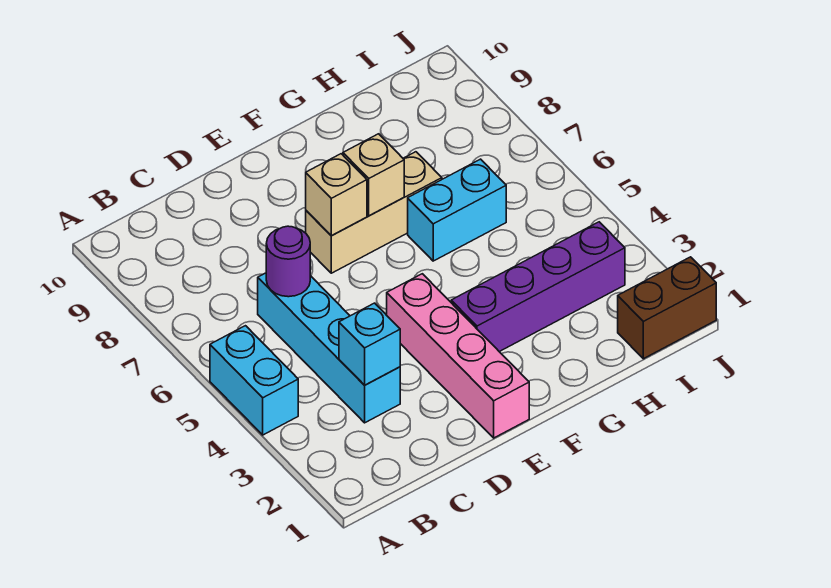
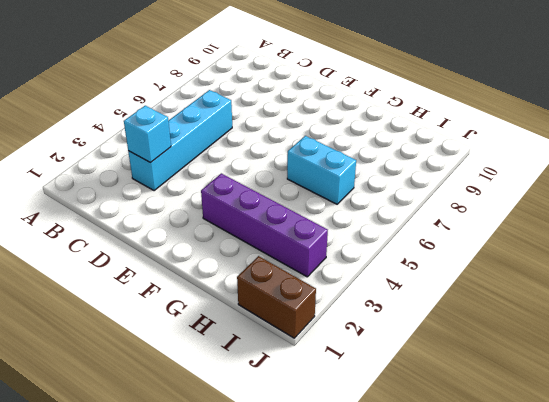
none -> cyan brick A4:A5 level 1
none -> pink brick E1:E4 level 1

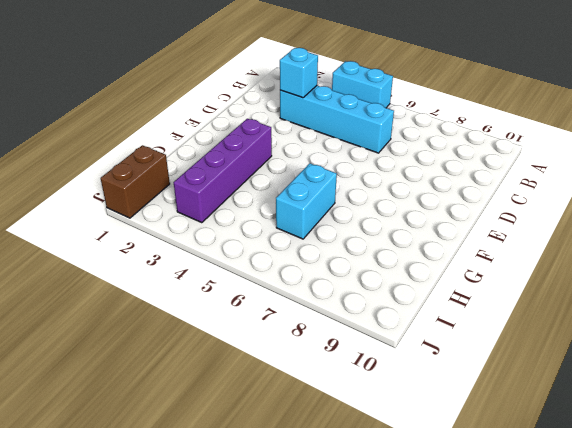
none -> pink brick E1:E4 level 1
none -> tan brick E7:G7 level 1

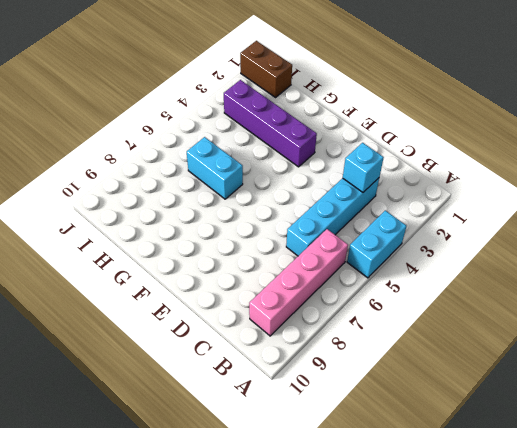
pink brick B6:B9 level 1 -> pink brick E1:E4 level 1
none -> tan brick E7:G7 level 1
none -> purple round brick C6 level 2

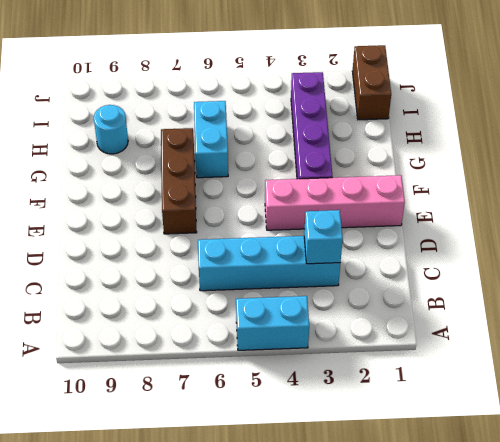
brown brick E7:G7 level 1 -> tan brick E7:G7 level 1
cyan round brick H9 level 1 -> none
none -> purple round brick C6 level 2
none -> tan brick E7 level 2

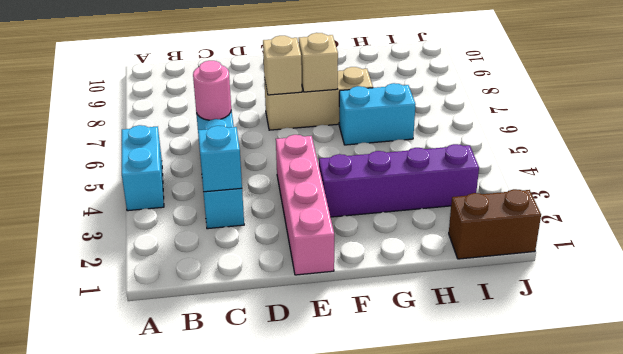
pink round brick C6 level 2 -> purple round brick C6 level 2

